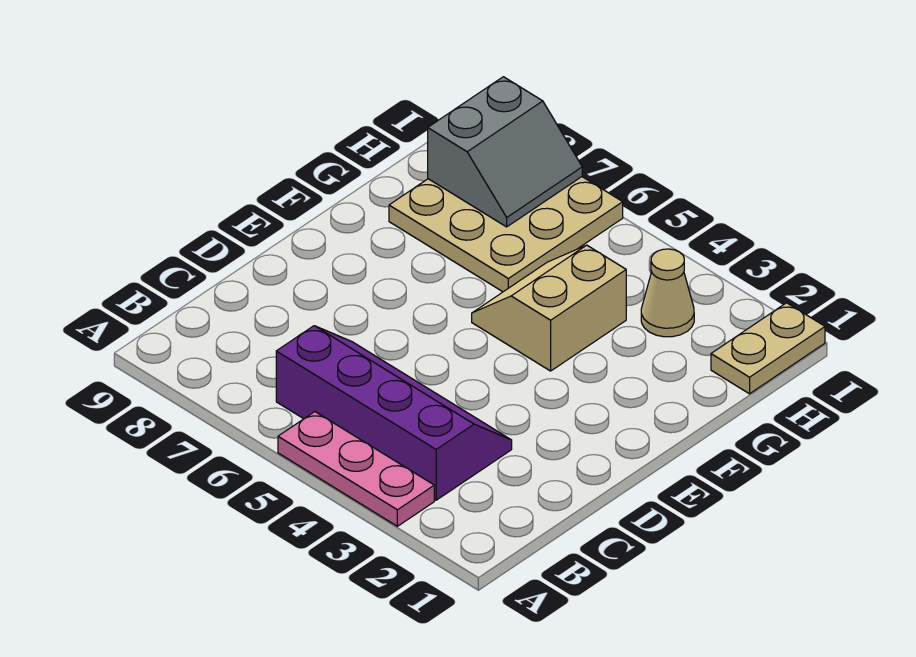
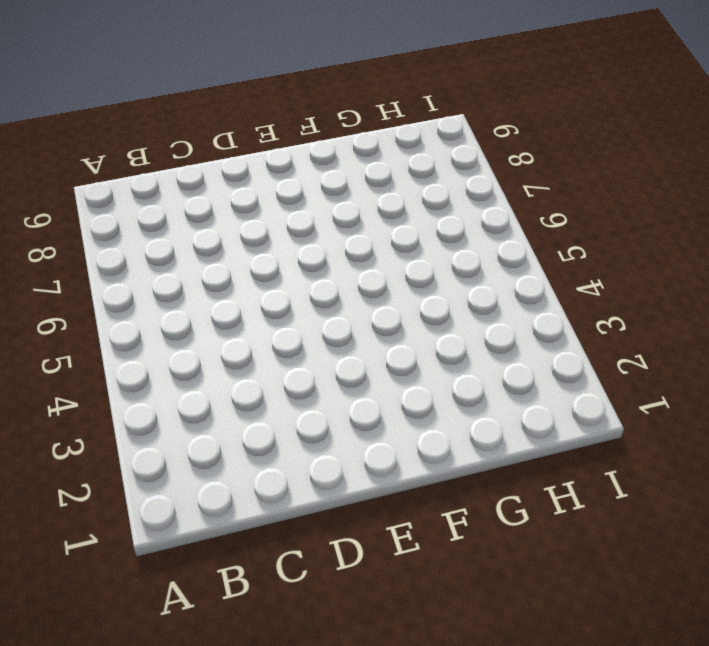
none -> pink plate A3:A5 level 1
none -> purple slope B3:C6 level 1 top B

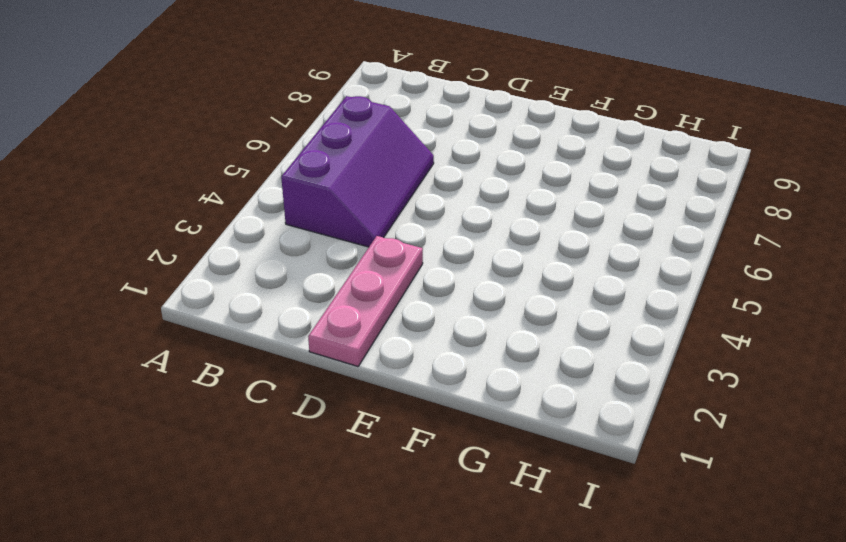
purple slope B4:C6 level 1 top B -> purple slope B3:C6 level 1 top B
pink plate D1:D3 level 1 -> pink plate A3:A5 level 1
none -> tan slope F4:G5 level 1 top 4
none -> tan plate G6:I8 level 1

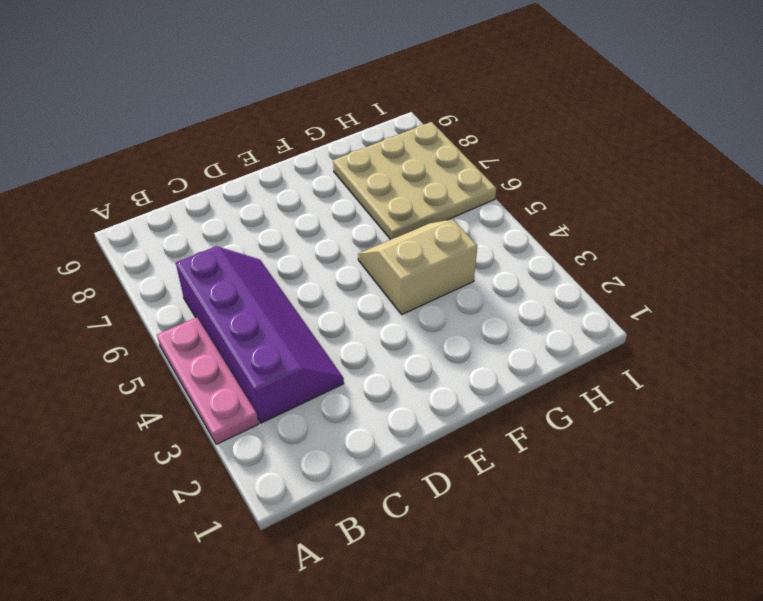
none -> tan plate H1:I1 level 1
none -> tan cone H3 level 1

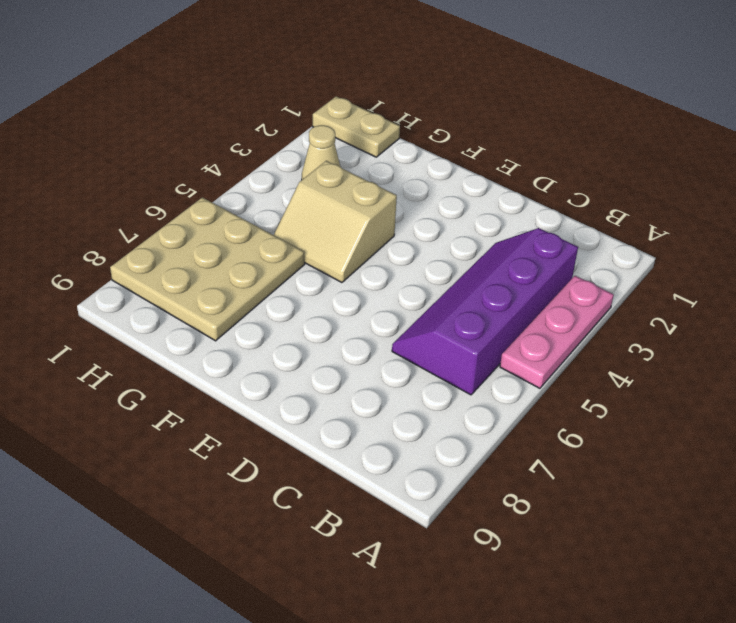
none -> grey slope H7:I8 level 2 top 8

